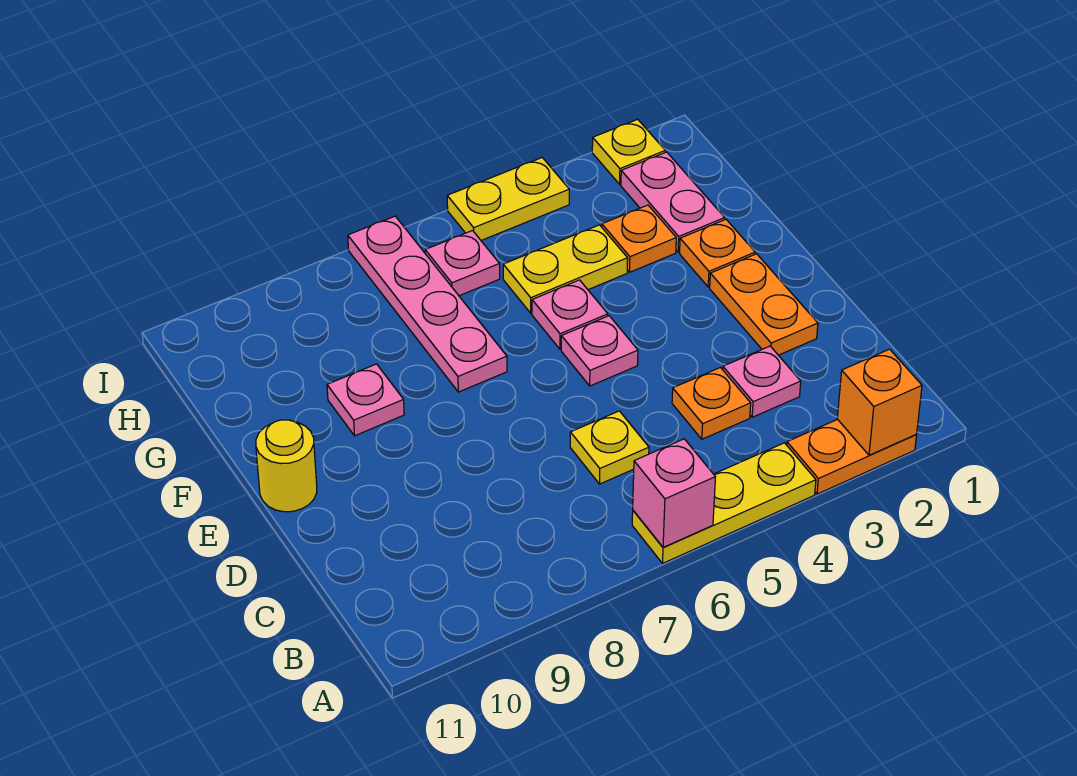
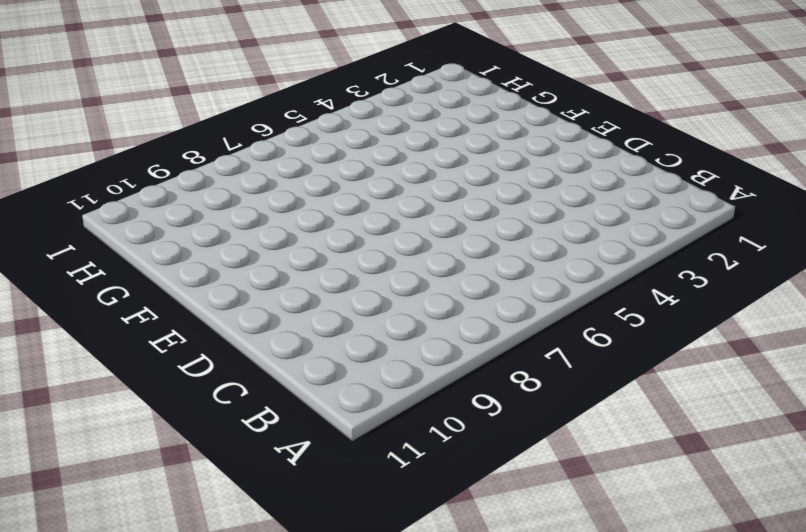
none -> orange plate A2:A3 level 1
none -> yellow plate A4:A6 level 1
none -> pink plate C3 level 1

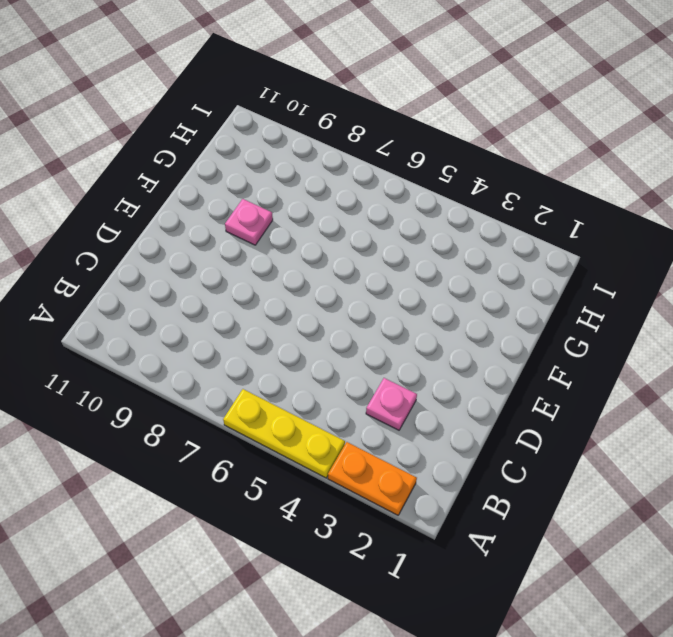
none -> orange plate C4 level 1
none -> yellow plate C6 level 1
none -> orange plate D2:E2 level 1

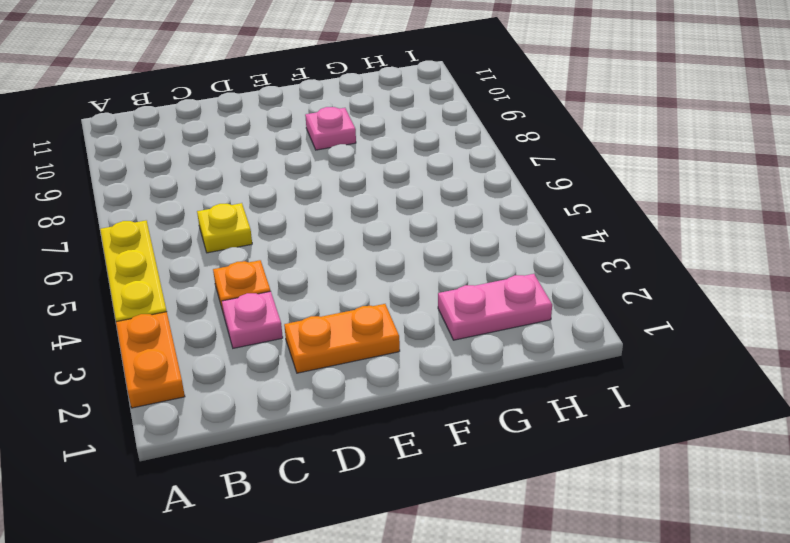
none -> pink plate E5 level 1
none -> yellow round brick E11 level 1
none -> orange plate F2 level 1

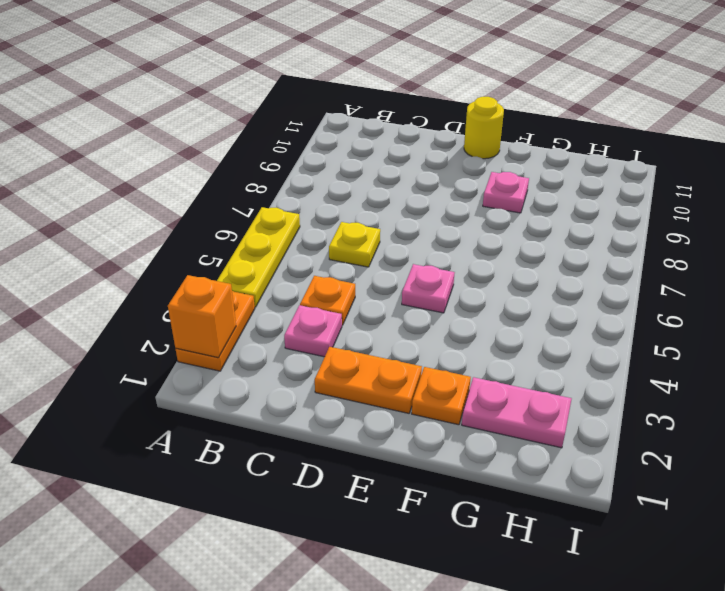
none -> pink plate F5 level 1
none -> pink plate F7:I7 level 1
none -> orange plate G3 level 1

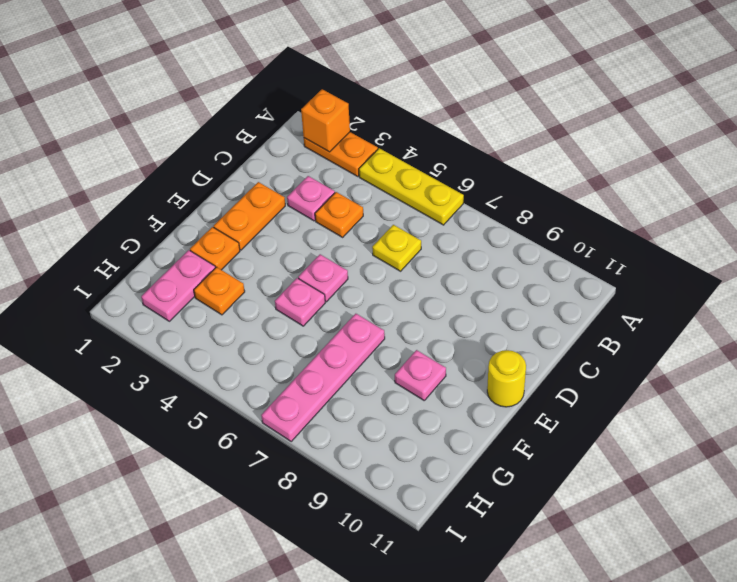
none -> yellow plate G4:G5 level 1
none -> pink plate H6 level 1
none -> yellow plate I2 level 1

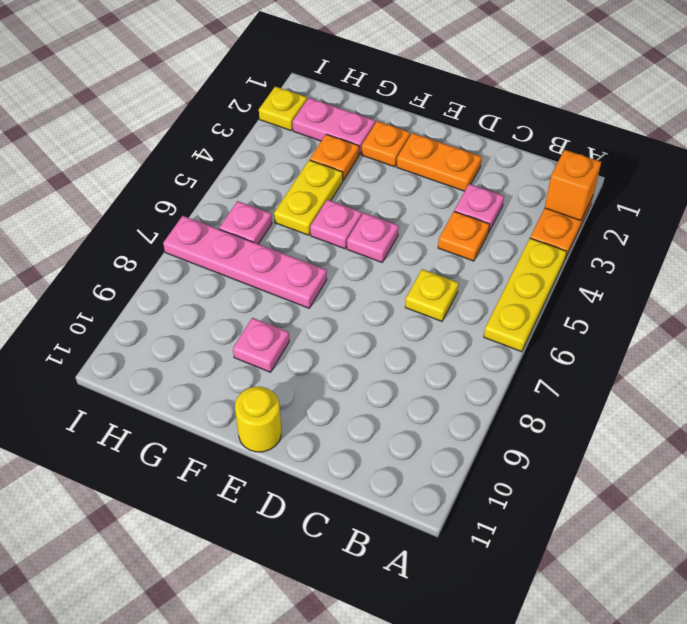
none -> yellow plate I4:I5 level 1
none -> pink brick A6 level 2

